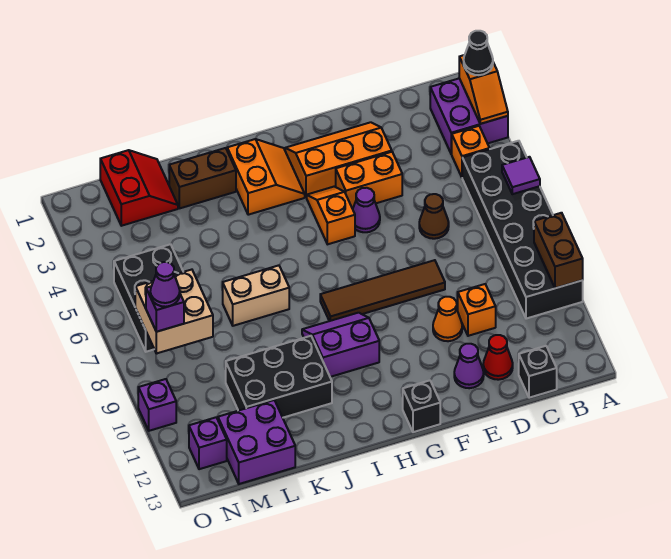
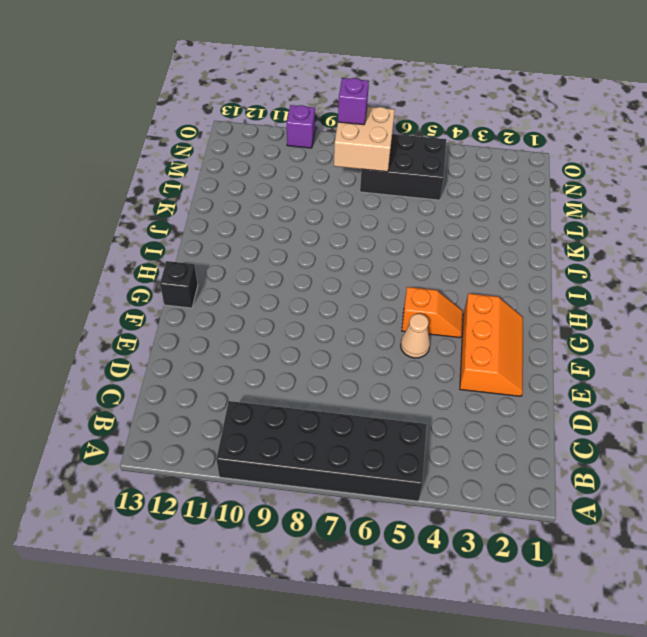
tan cone F5 level 1 -> purple cone F5 level 1
none -> purple brick A2:B3 level 1
none -> orange brick B4 level 1
none -> black brick C13 level 1
none -> brown cone D6 level 1

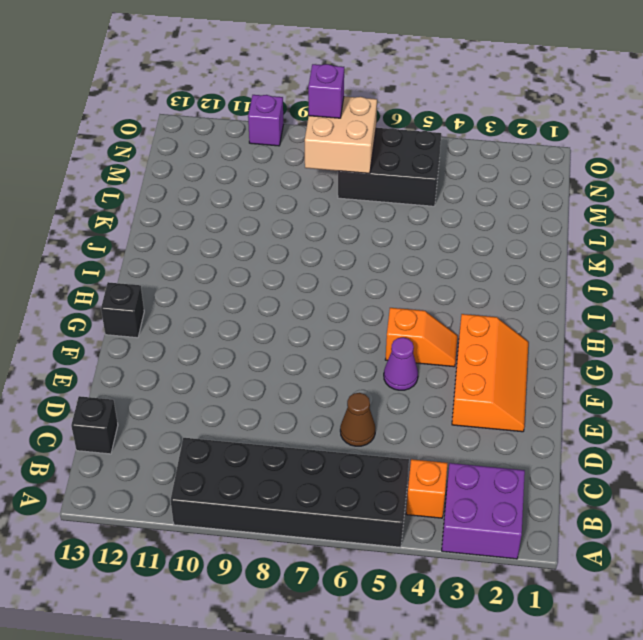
none -> orange brick D10 level 1
none -> red cone D12 level 1
none -> orange brick E4:F4 level 1
none -> brown tile E8:H8 level 1

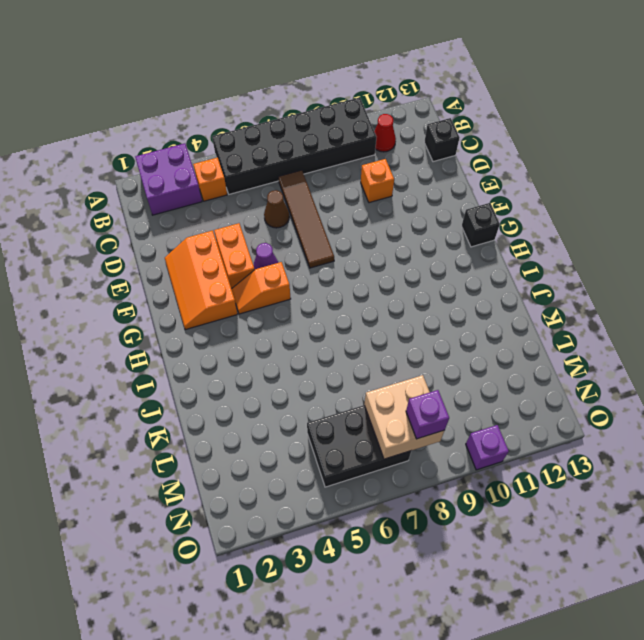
red cone B11 level 1 -> red cone D12 level 1
brown tile C7:F7 level 1 -> brown tile E8:H8 level 1
none -> orange cone E10 level 1
none -> purple cone E12 level 1
none -> orange slope H2:I3 level 1 top I
none -> purple slope H9:I10 level 1 top 10

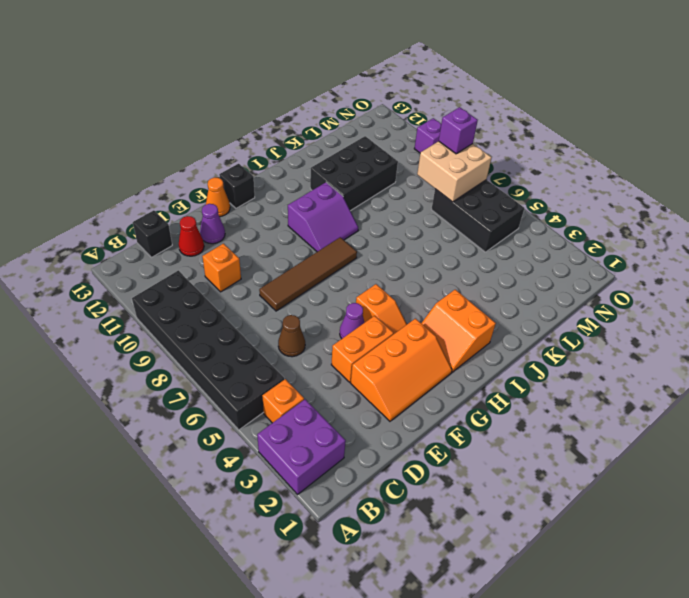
orange cone F13 level 1 -> orange cone E10 level 1
none -> brown brick J2:K2 level 1
none -> tan brick J7:K7 level 1
none -> red slope L1:M2 level 1 top M
none -> purple brick L12:M13 level 1

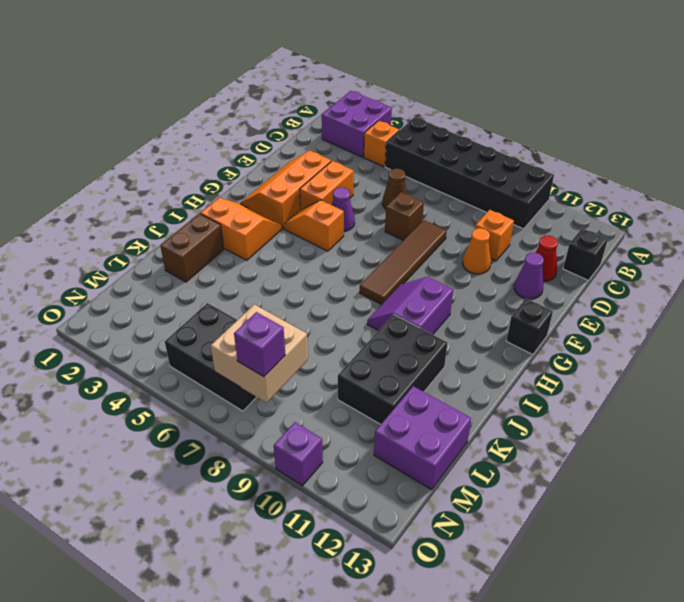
brown brick E7 level 1 -> none
none -> tan brick J7:K7 level 1
none -> red slope L1:M2 level 1 top M
none -> purple brick N12 level 1
none -> orange slope A2:A3 level 2 top 2

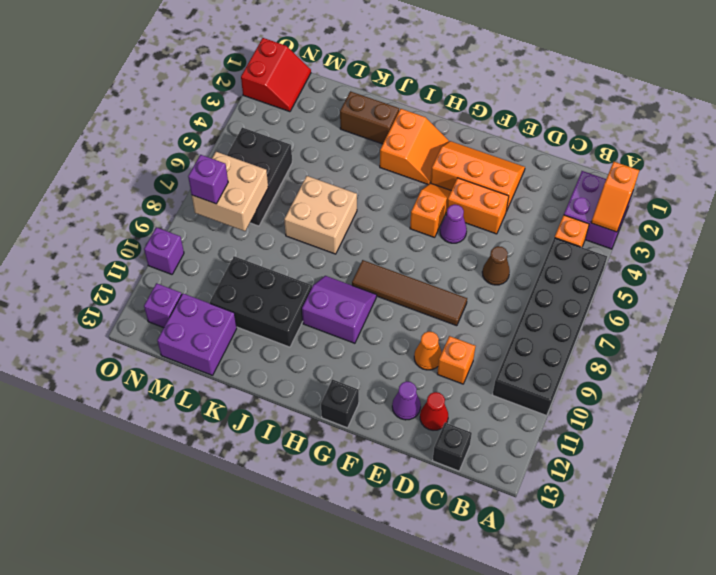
tan brick J6:K7 level 1 -> tan brick J7:K7 level 1
red slope N1:O2 level 1 top O -> red slope L1:M2 level 1 top M
none -> purple tile A6 level 2
none -> brown brick A9:A10 level 2
none -> black cone A2 level 3
none -> purple cone N8 level 4

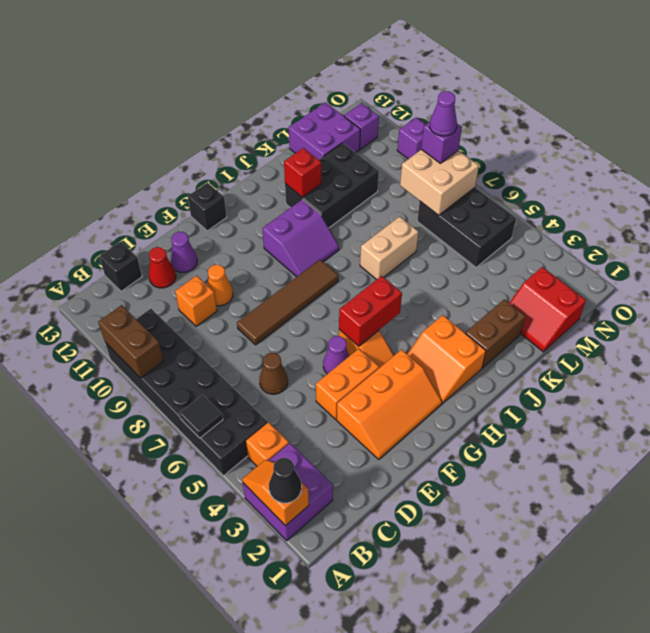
black tile A6 level 2 -> purple tile A6 level 2
red brick G5:H5 level 2 -> none
red brick J11 level 2 -> none

